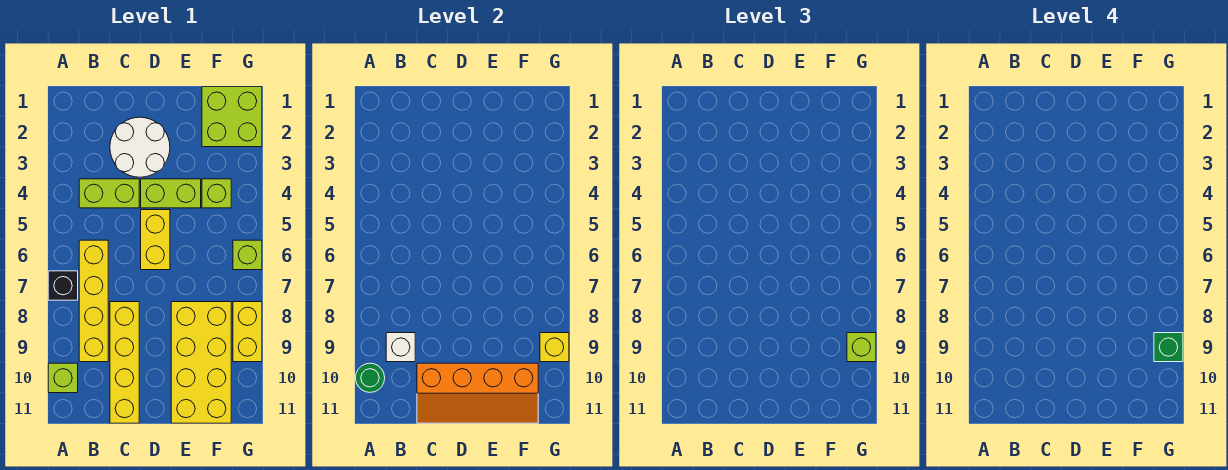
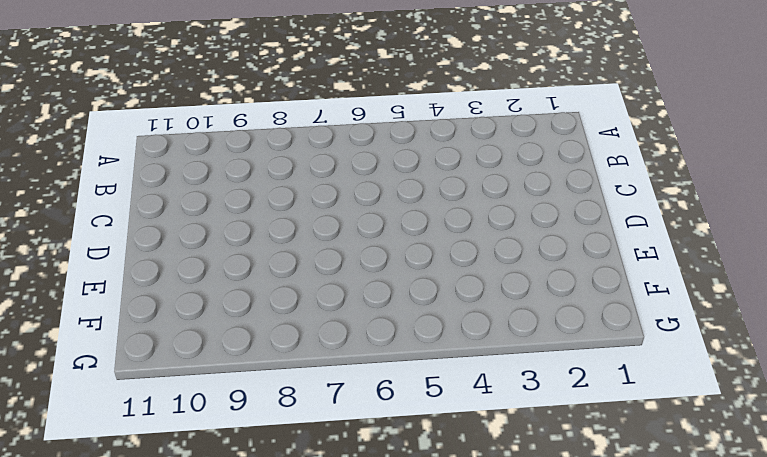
none -> black brick A7 level 1
none -> lime brick A10 level 1
none -> lime brick B4:C4 level 1

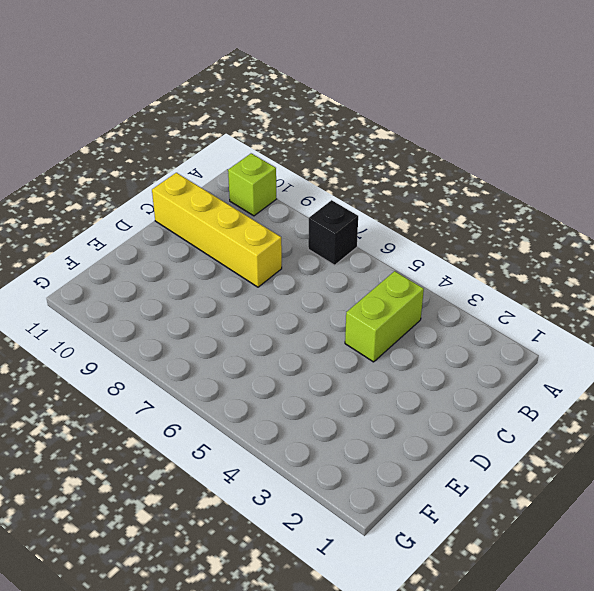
none -> yellow brick B6:B9 level 1
none -> white round brick C2:D3 level 1
none -> lime brick D4:E4 level 1

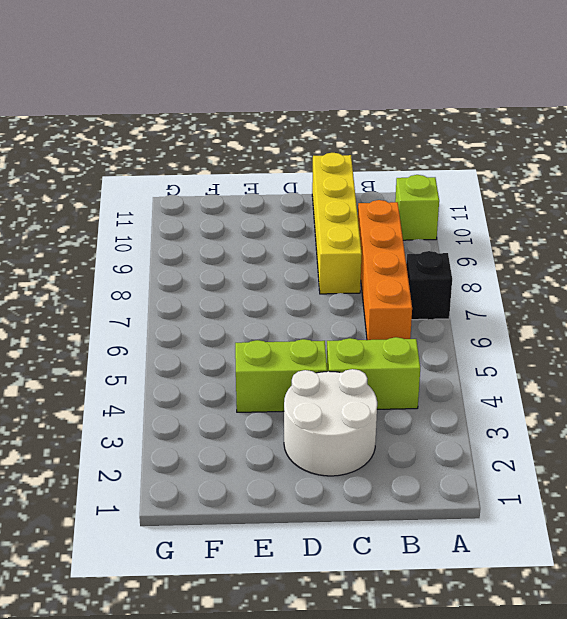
orange brick B6:B9 level 1 -> yellow brick B6:B9 level 1
none -> yellow brick D5:D6 level 1
none -> yellow brick E8:F11 level 1
none -> lime brick F1:G2 level 1

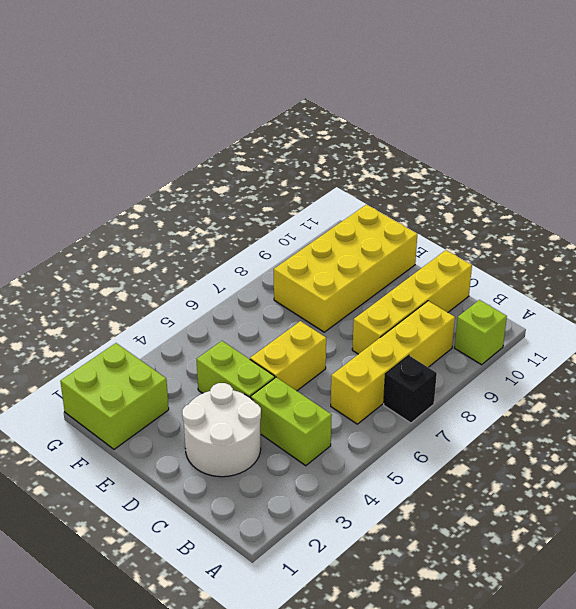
none -> lime brick F4 level 1
none -> lime brick G6 level 1
none -> yellow brick G8:G9 level 1

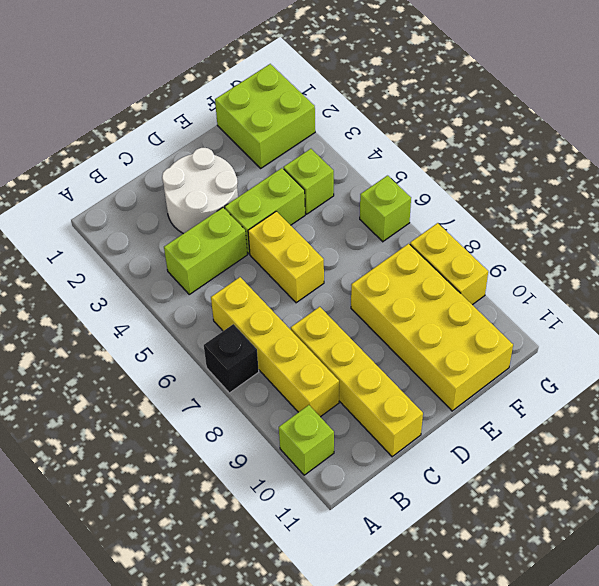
none -> green round brick A10 level 2
none -> white brick B9 level 2
none -> orange slope C10:F11 level 2 top 10

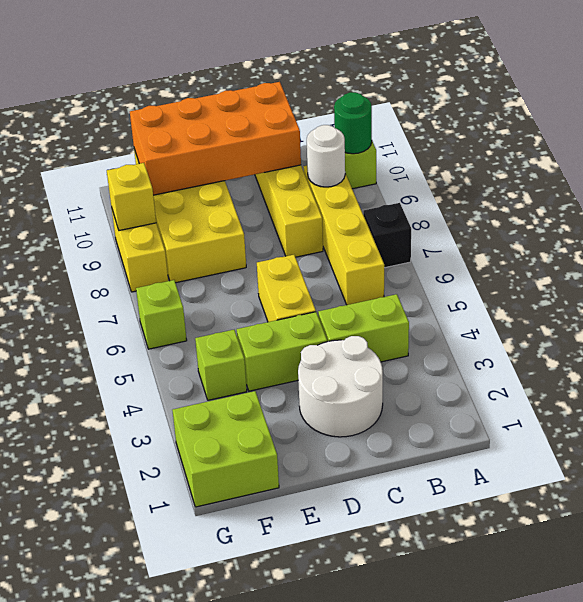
white round brick B9 level 2 -> white brick B9 level 2
orange brick C10:F11 level 2 -> orange slope C10:F11 level 2 top 10
none -> lime brick G9 level 3
none -> green brick G9 level 4

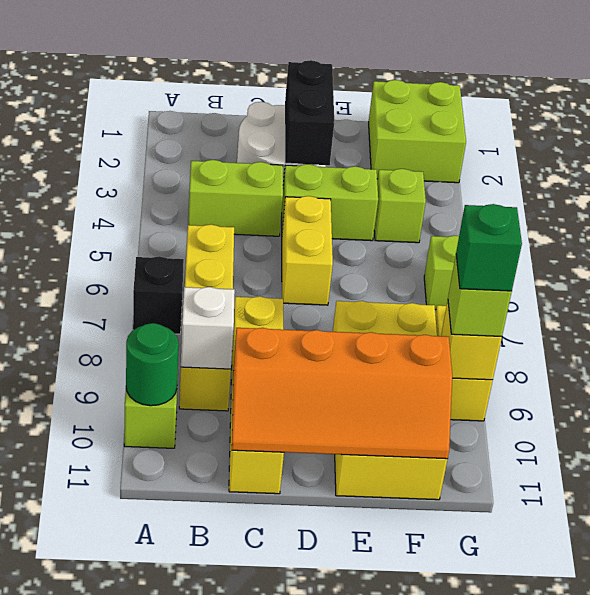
black brick D2:D3 level 2 -> none

